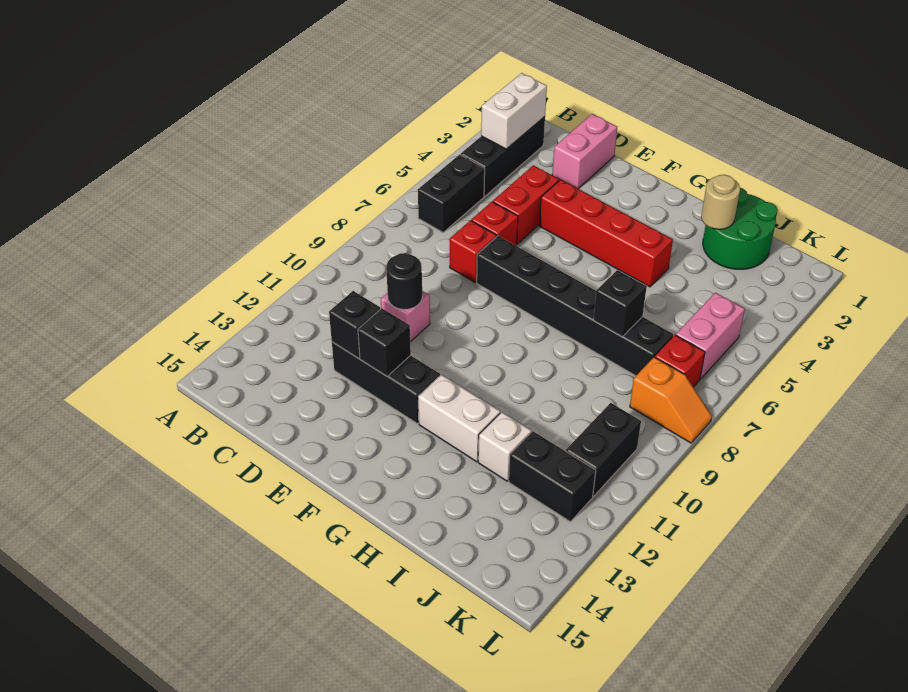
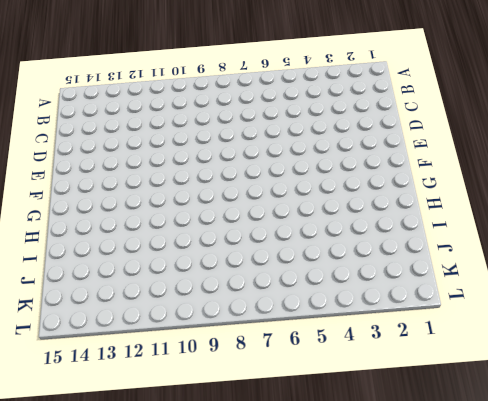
none -> black brick B2:B4 level 1
none -> black brick B5:B6 level 1
none -> pink brick D1:D2 level 1

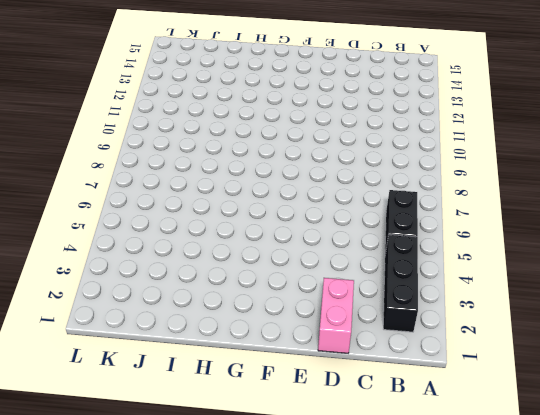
none -> red brick D4:D5 level 1
none -> red brick D6 level 1
none -> red brick D7 level 1

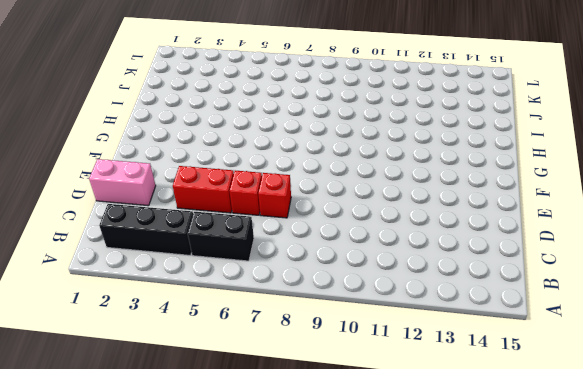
none -> pink brick D10 level 1
none -> black brick D12:F12 level 1
none -> red brick E4:H4 level 1

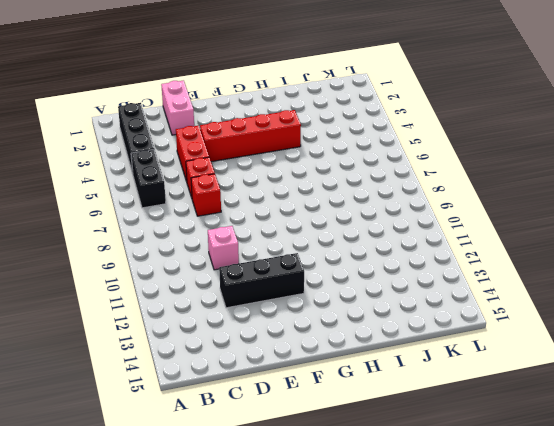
none -> black brick E7:J7 level 1
none -> white brick G12:H12 level 1
none -> green round brick I1:J2 level 1

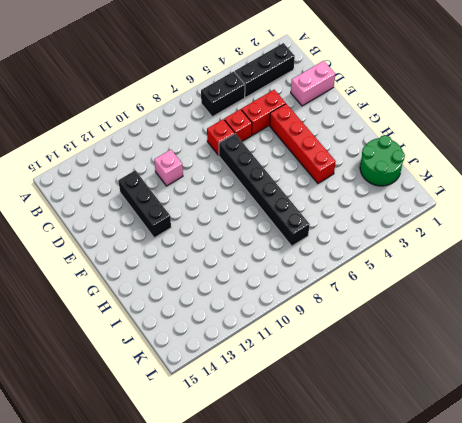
none -> white brick G12:H12 level 1
none -> white brick I12 level 1
none -> black brick J12:K12 level 1

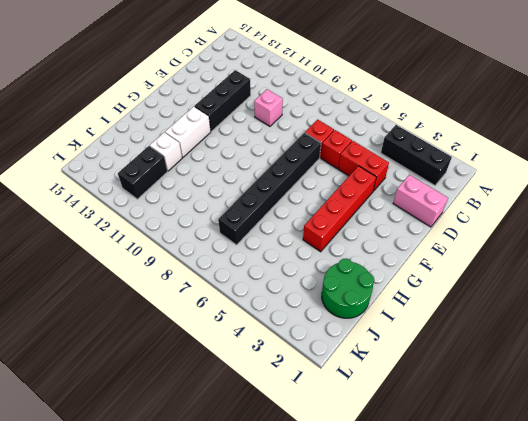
none -> black brick B5:B6 level 1
none -> pink brick K5:K6 level 1
none -> red brick K7 level 1

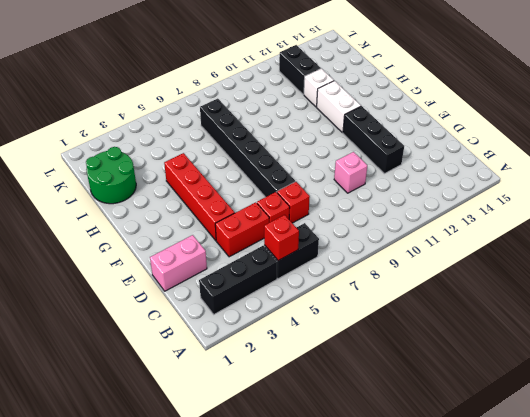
red brick B5 level 2 -> red brick K7 level 1
none -> pink brick K5:K6 level 1
none -> orange slope K8:L8 level 1 top K
none -> black brick K10:K11 level 1

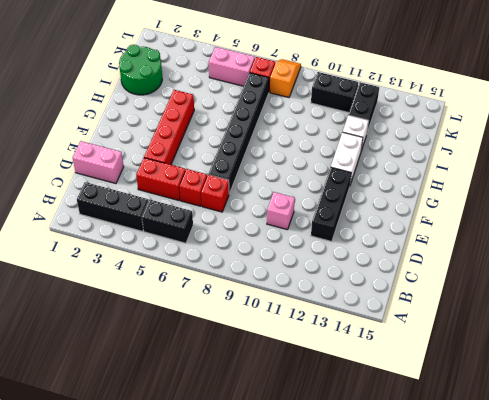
none -> white brick B2:B3 level 2
none -> black round brick D10 level 2
none -> black brick D12 level 2

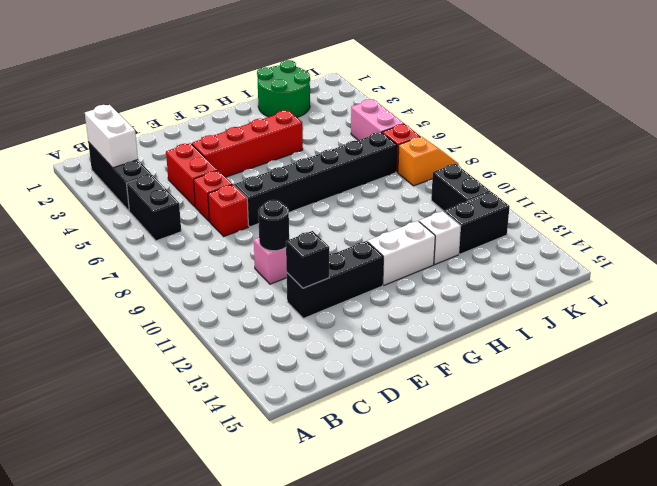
none -> pink brick D1:D2 level 1
none -> black brick E12 level 2
none -> tan round brick I2 level 2

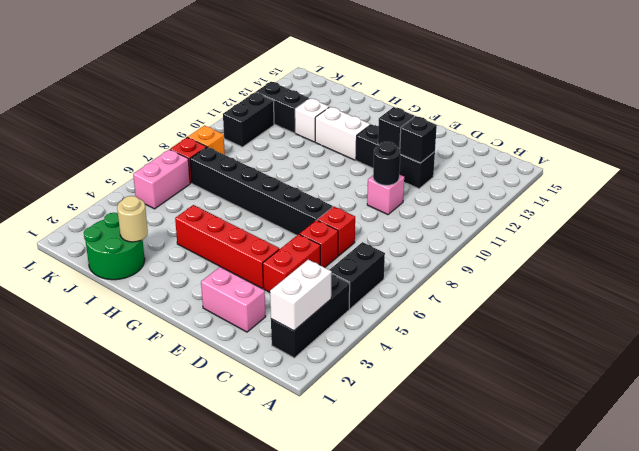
pink brick D2:E2 level 1 -> pink brick D1:D2 level 1
none -> black brick I7 level 2

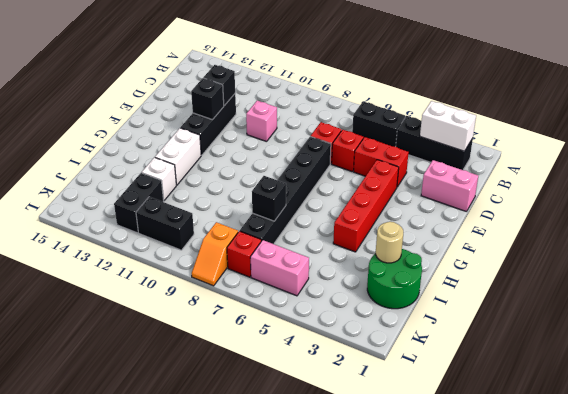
none -> black round brick D10 level 2

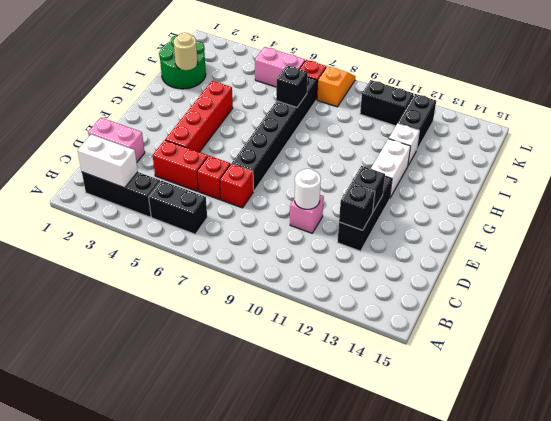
white round brick D10 level 2 -> black round brick D10 level 2

